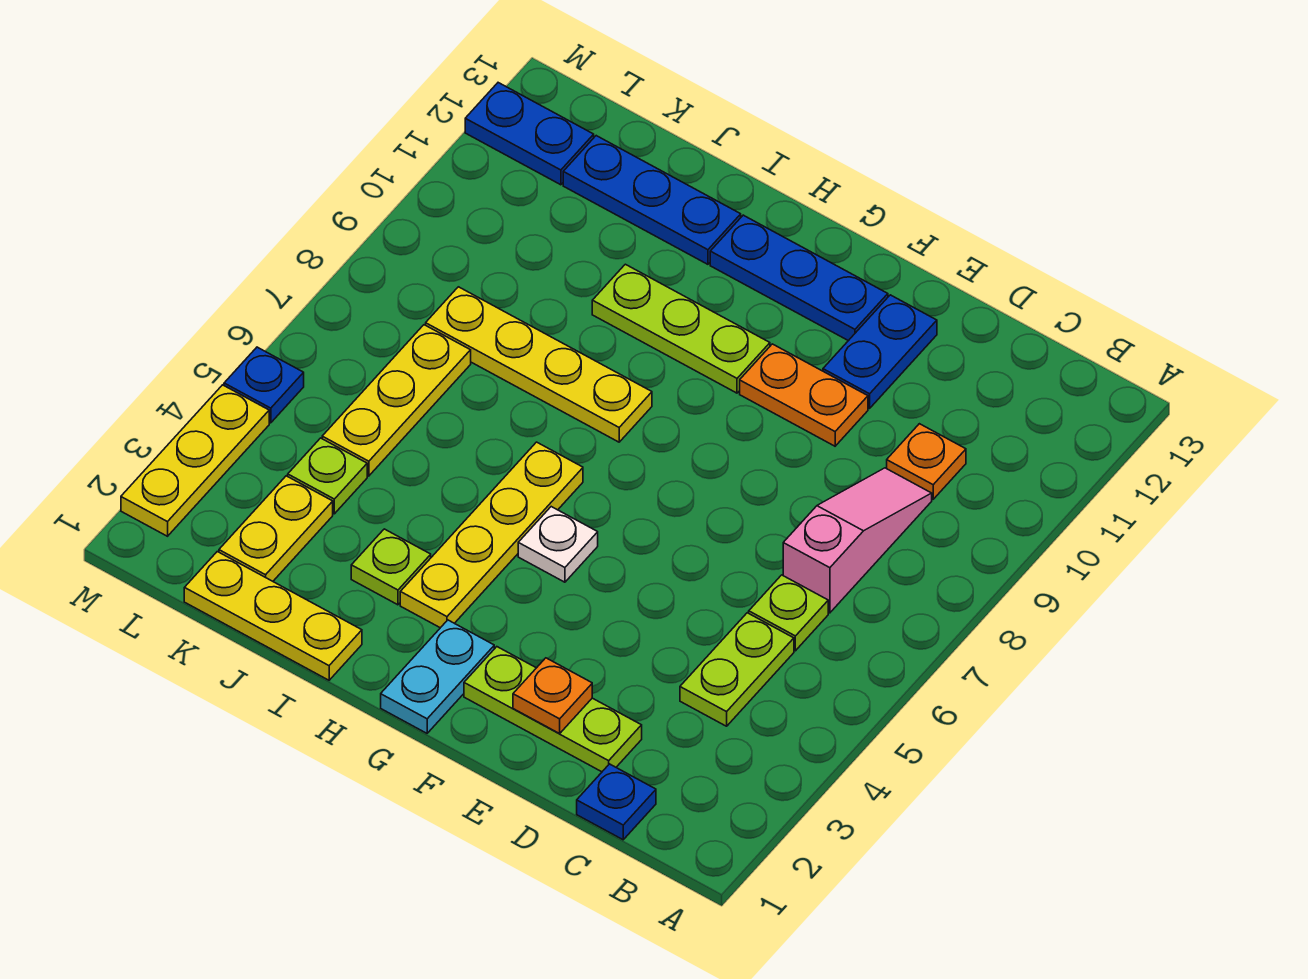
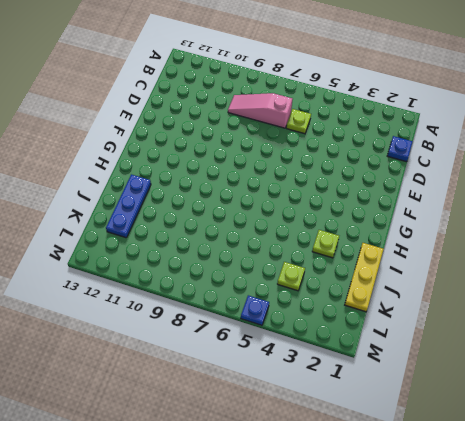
none -> lime plate C4:C5 level 1
none -> orange plate C10 level 1
none -> lime plate D2:F2 level 1

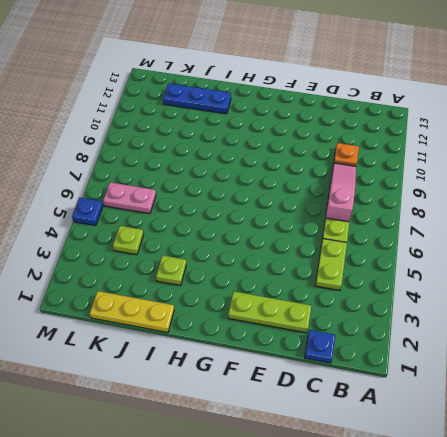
pink plate K6:L6 level 1 -> yellow plate K5:K7 level 1
none -> orange plate E10:F10 level 1
none -> blue plate E11:E12 level 1
none -> blue plate F12:H12 level 1

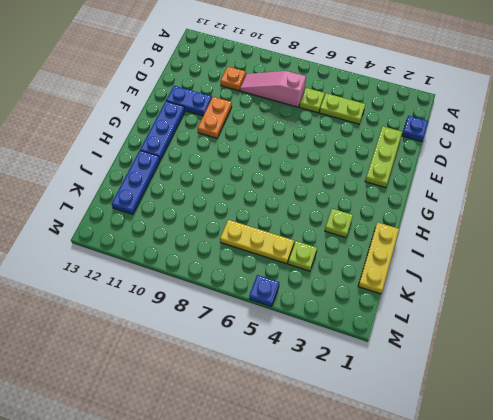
none -> cyan plate G1:G2 level 1
none -> white plate G5 level 1
none -> lime plate G10:I10 level 1

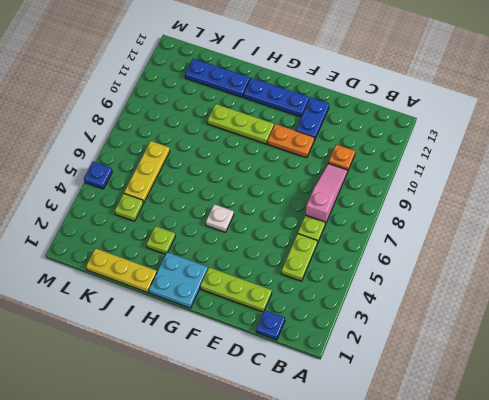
cyan plate G1:H2 level 1 -> cyan plate G1:G2 level 1
none -> yellow plate H3:H6 level 1
none -> yellow plate H8:K8 level 1
none -> yellow plate K2:K3 level 1

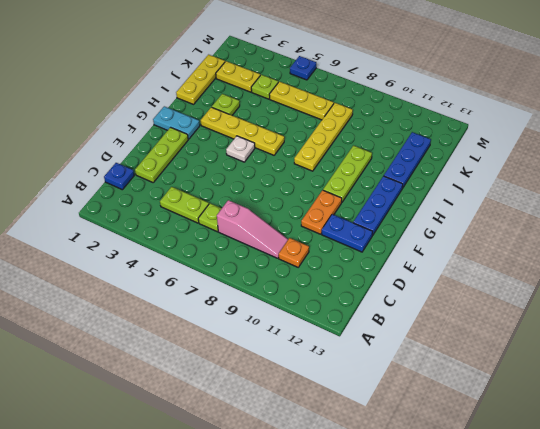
none -> blue plate L12:M12 level 1
none -> yellow plate M2:M4 level 1
none -> orange plate E2 level 2

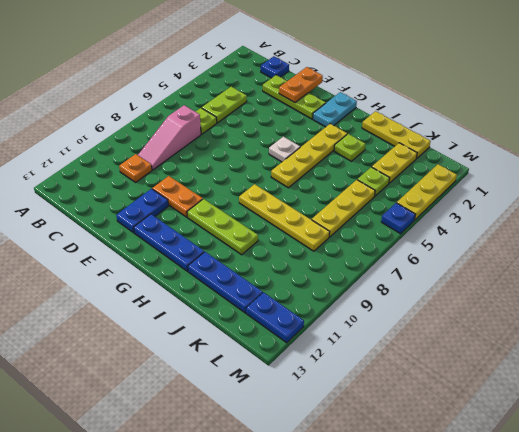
orange plate E1:E2 level 2 -> orange plate E2 level 2

